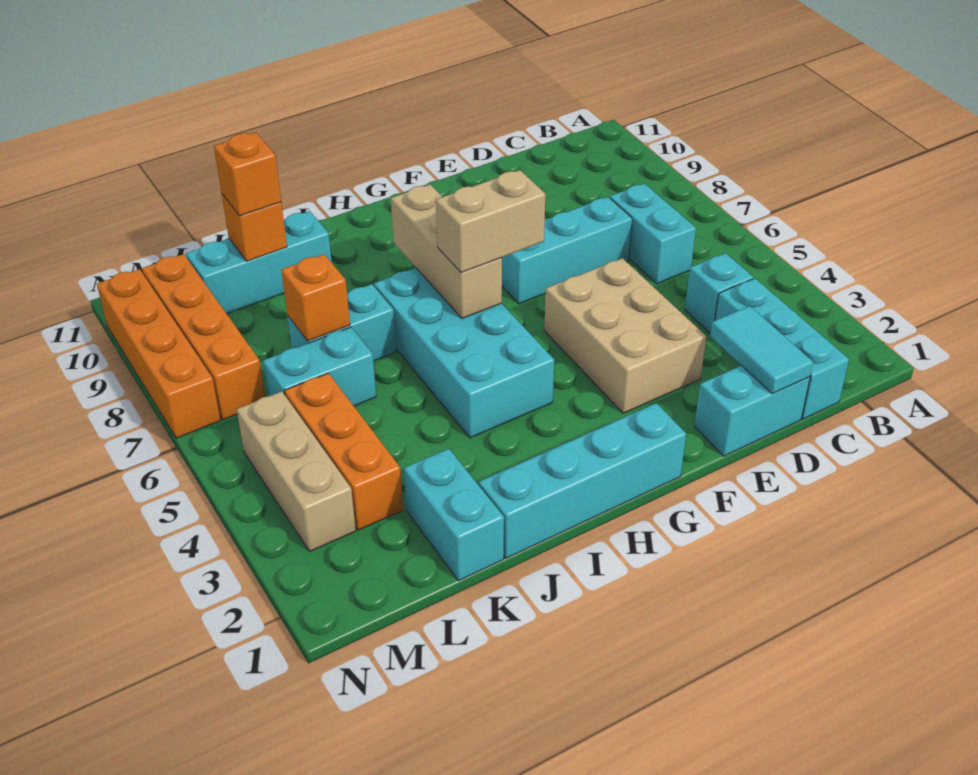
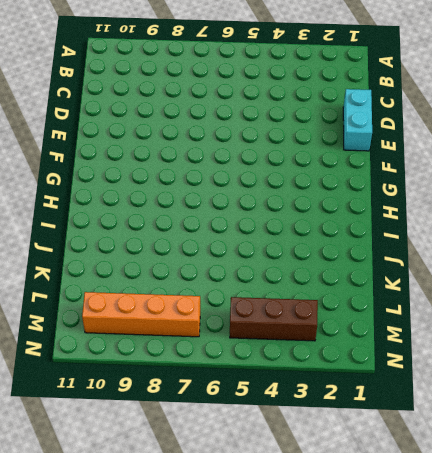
brown brick M3:M5 level 1 -> tan brick M3:M5 level 1
none -> cyan brick C1:C3 level 1
none -> cyan brick C4 level 1
none -> cyan brick C6:C7 level 1

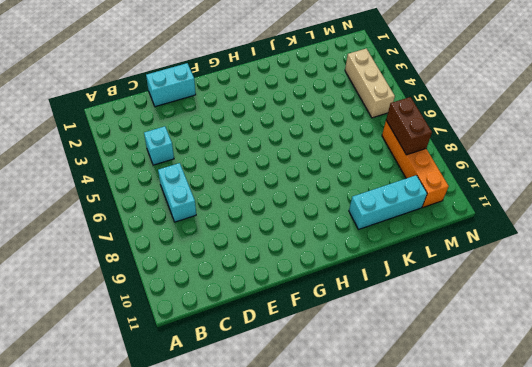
brown brick M7:M8 level 2 -> none
none -> cyan brick C1:C3 level 1
none -> cyan brick D7:F7 level 1
none -> tan brick E3:F5 level 1

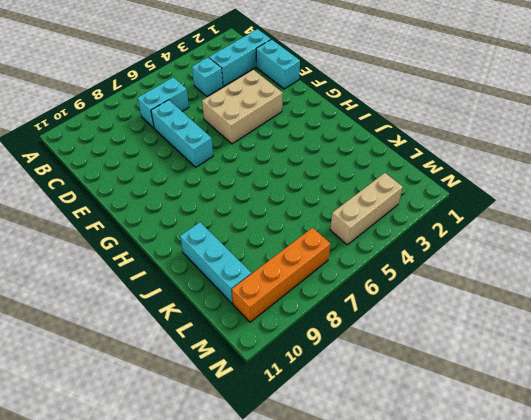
none -> cyan brick G1:J1 level 1
none -> cyan brick H4:I7 level 1
none -> cyan brick J7:K7 level 1

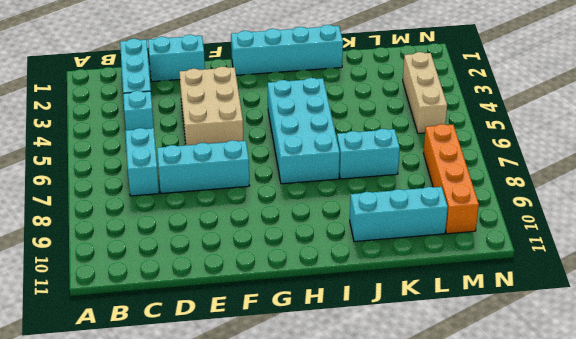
none -> cyan brick K1:K2 level 1
none -> cyan brick K6:L6 level 1
none -> orange brick L3:L5 level 1

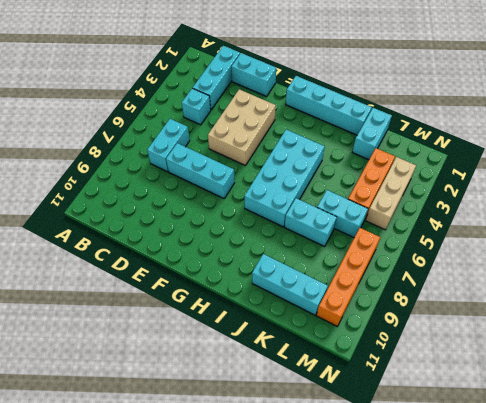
none -> orange brick N7:N10 level 1
none -> cyan tile D1:D2 level 2
none -> tan brick H6:H8 level 2

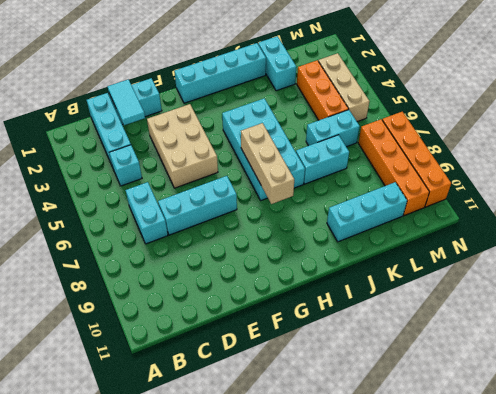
none -> orange brick K7 level 2
none -> orange brick K10 level 2
none -> tan brick G6:H6 level 3

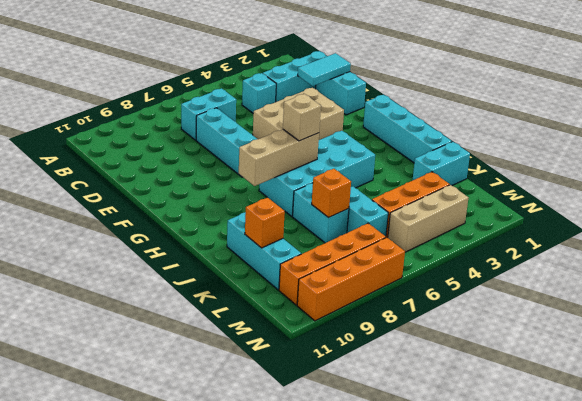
tan brick H6 level 3 -> tan brick G6:H6 level 3
none -> orange brick K10 level 3

